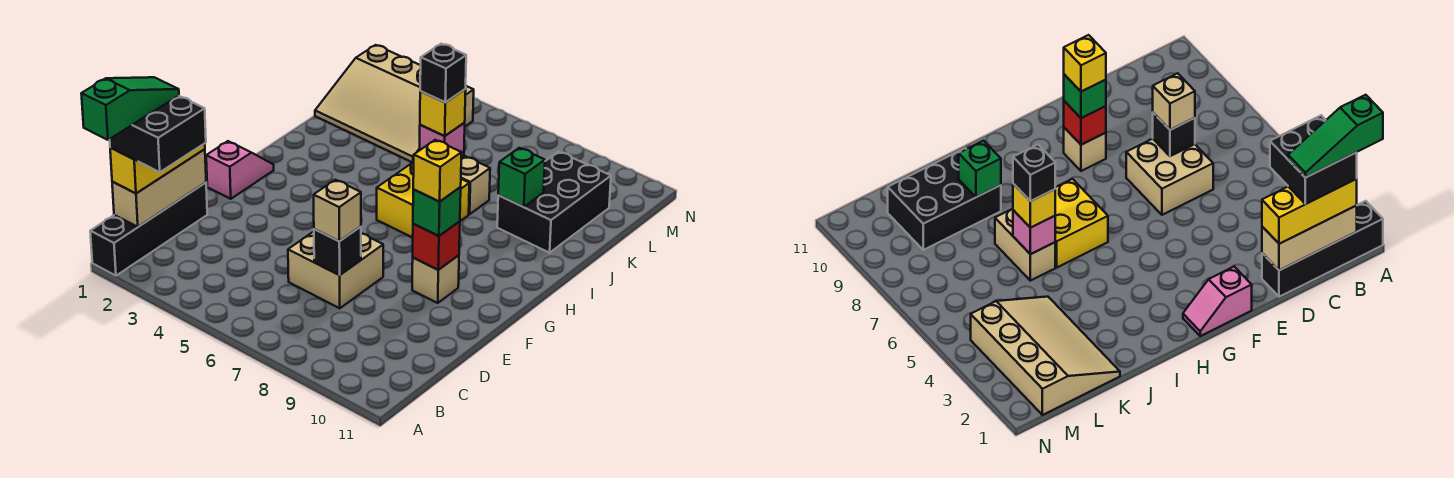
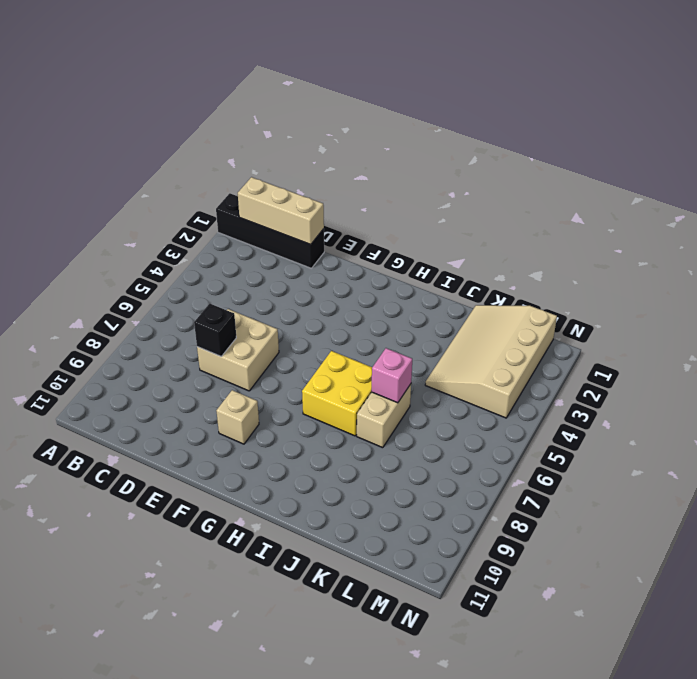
none -> pink slope F1:G1 level 1 top F
none -> black brick J9:L10 level 1
none -> red brick F9 level 2

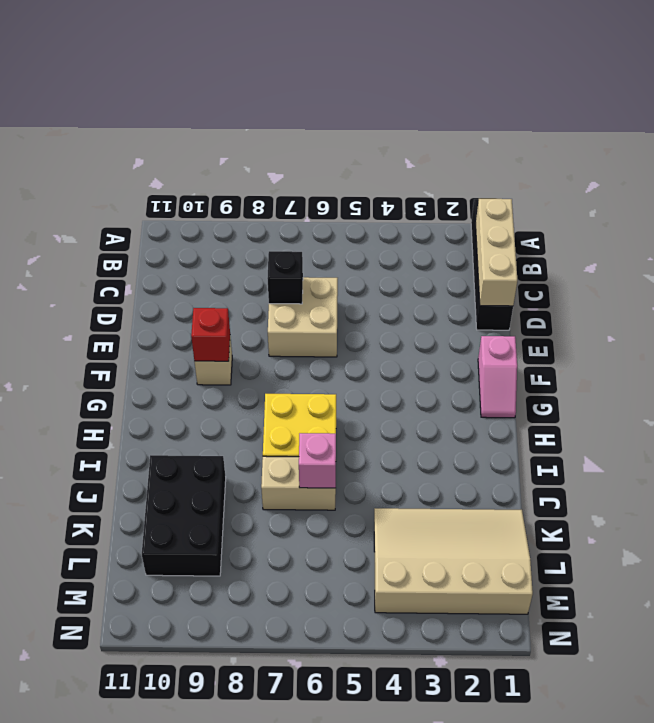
none -> green brick J9 level 2
none -> yellow brick B1:D1 level 3
none -> tan brick D7 level 3

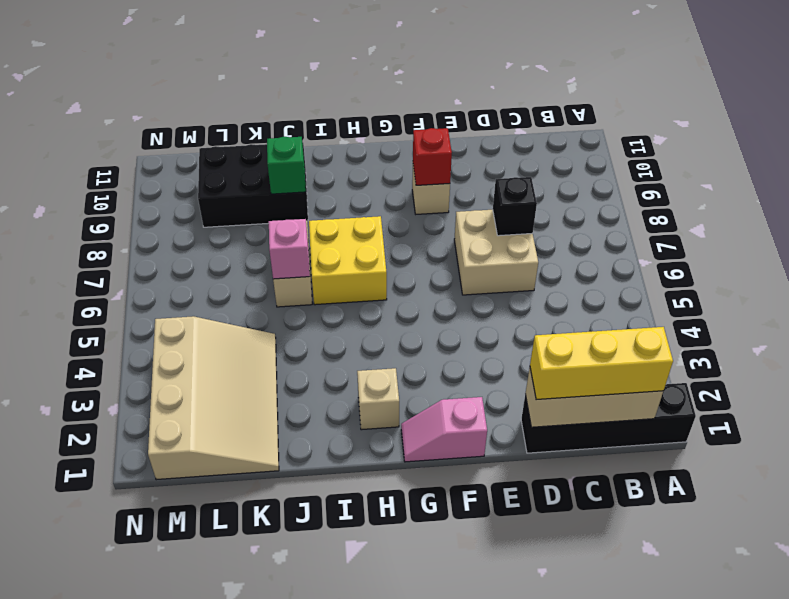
tan brick H2 level 1 -> tan brick D7 level 3
none -> green brick F9 level 3
none -> yellow brick J6 level 3
none -> black brick B1:C2 level 4

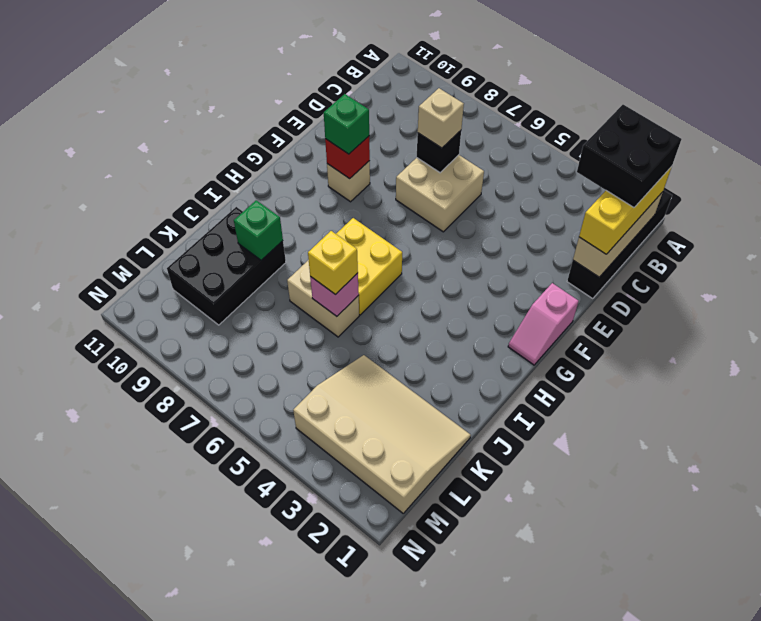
none -> yellow brick F9 level 4
none -> black brick J6 level 4
none -> green slope A1:C1 level 5 top A

